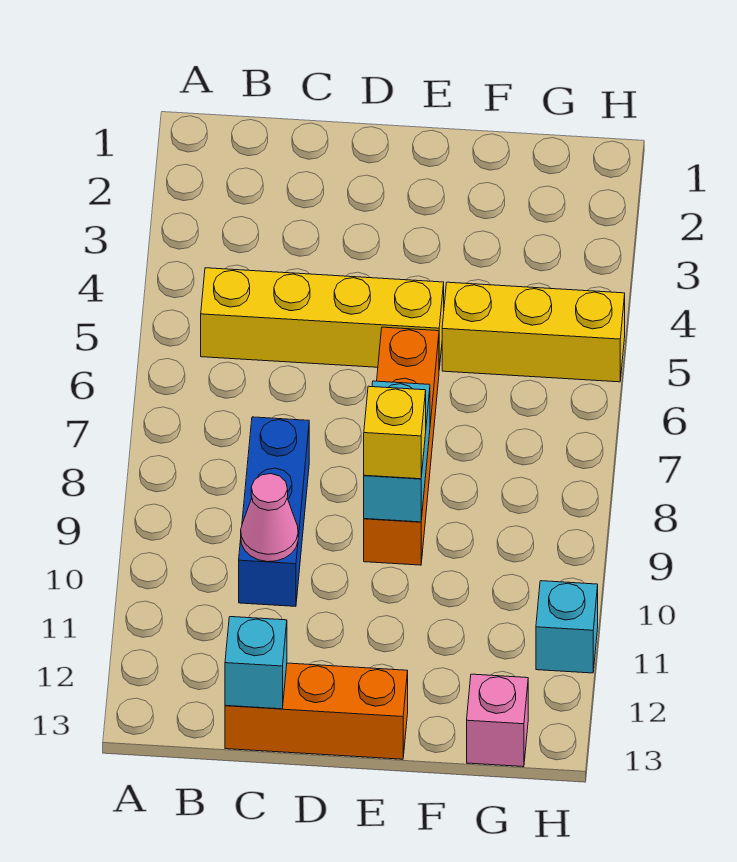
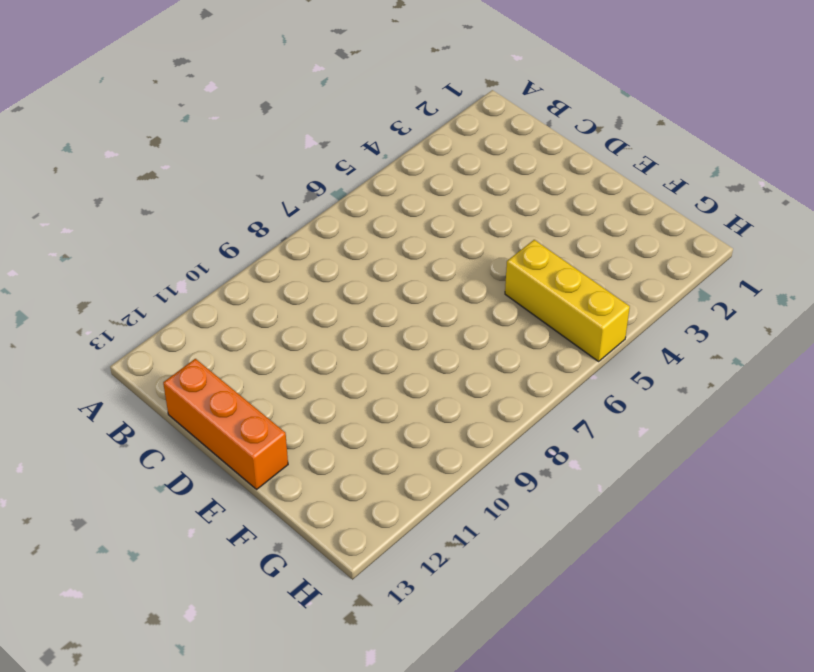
none -> yellow brick B5:E5 level 1
none -> blue brick C8:C10 level 1

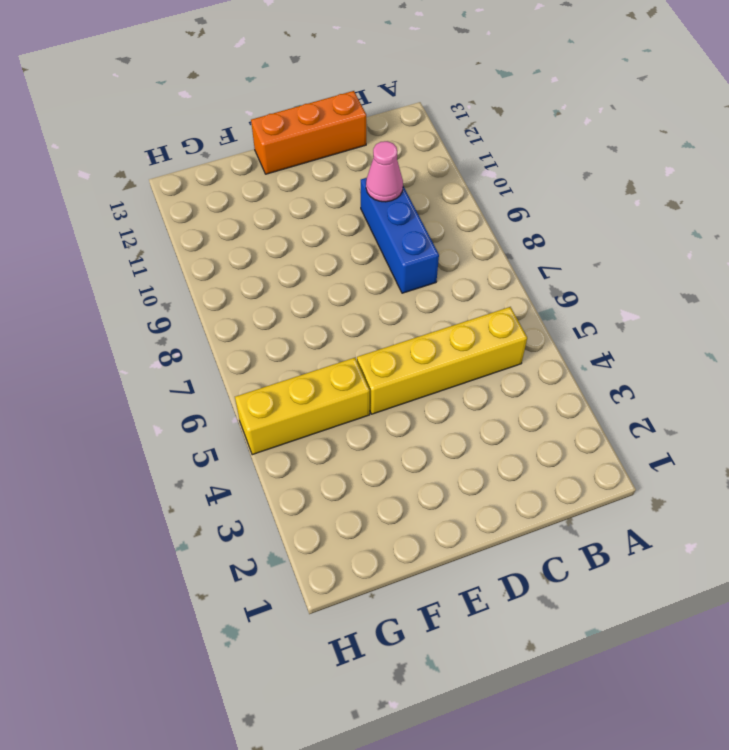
none -> orange brick E6:E9 level 1
none -> pink brick G13 level 1

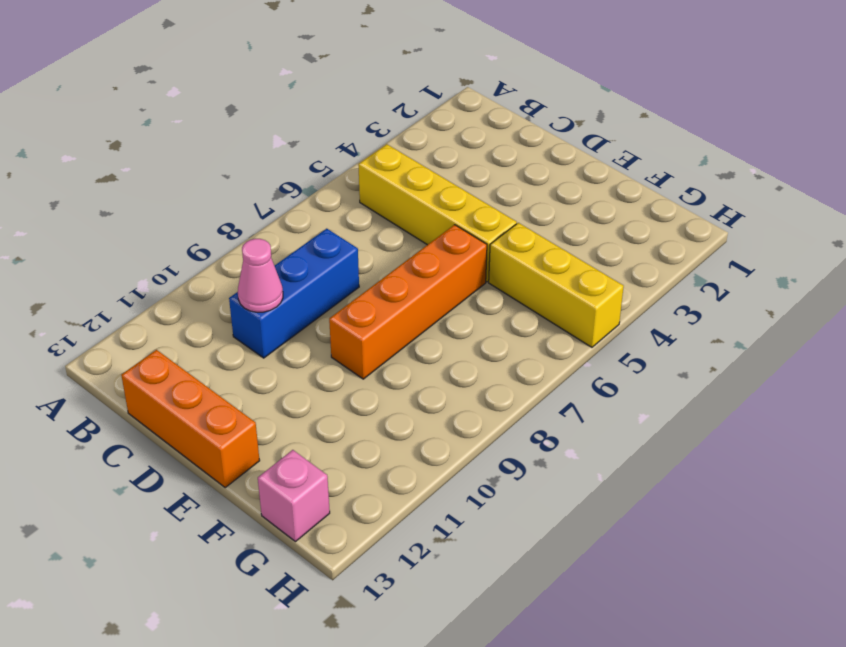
none -> cyan brick H11 level 1
none -> cyan brick C13 level 2

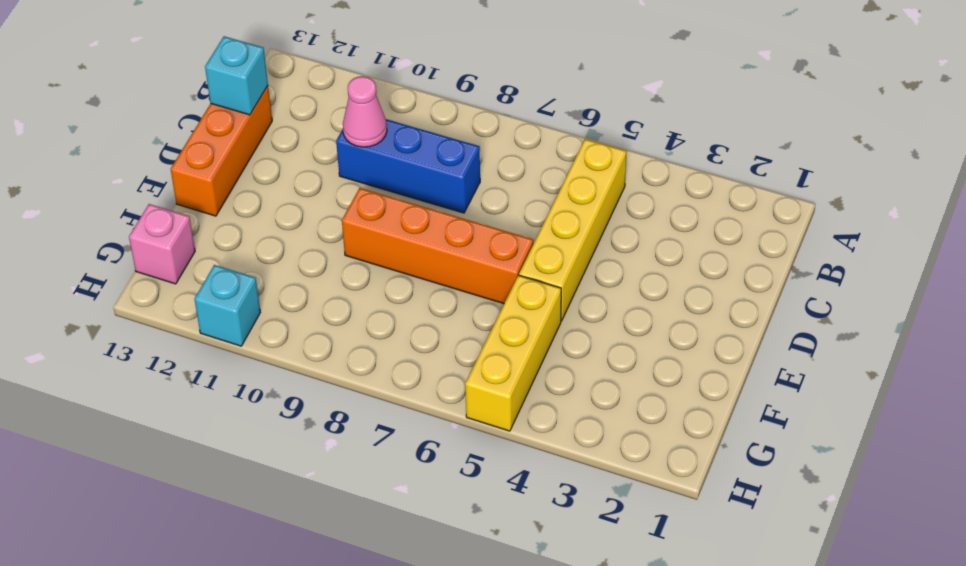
none -> cyan brick E8:E9 level 2
none -> yellow brick E9 level 3

